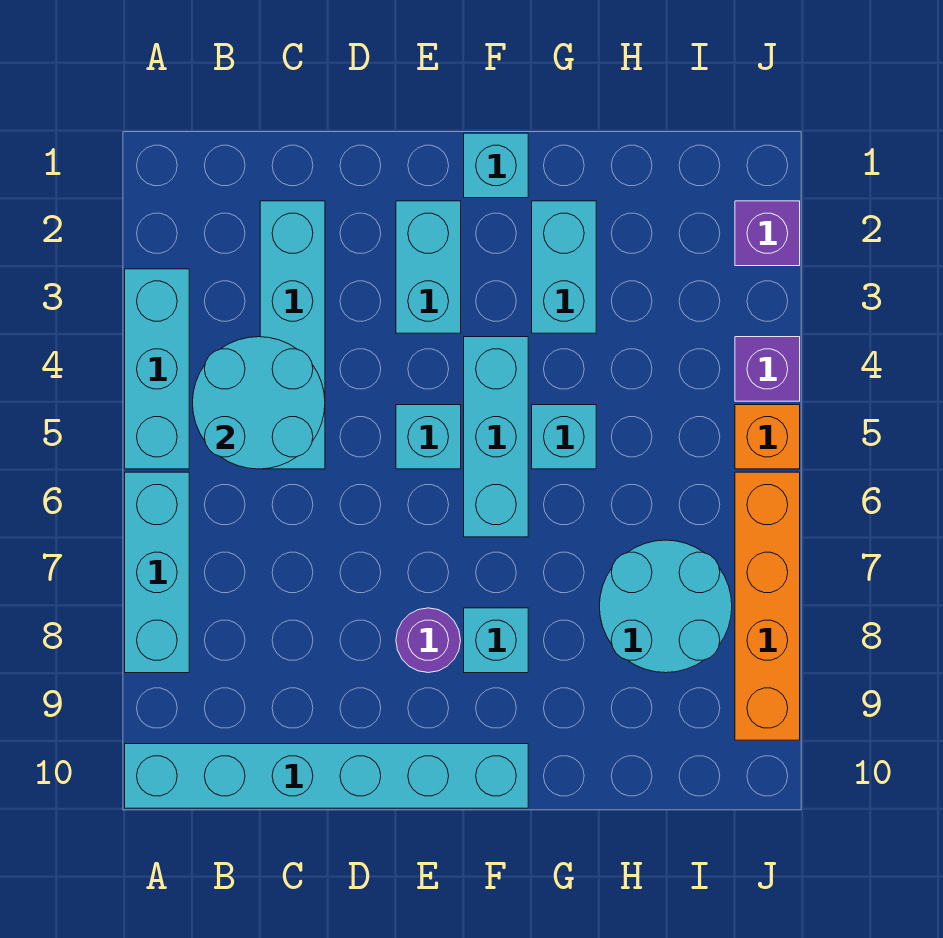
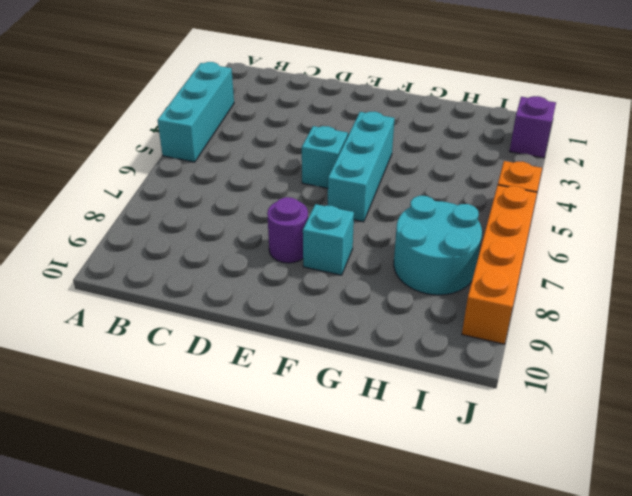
none -> cyan brick A6:A8 level 1
none -> cyan brick A10:F10 level 1
none -> cyan brick C2:C5 level 1

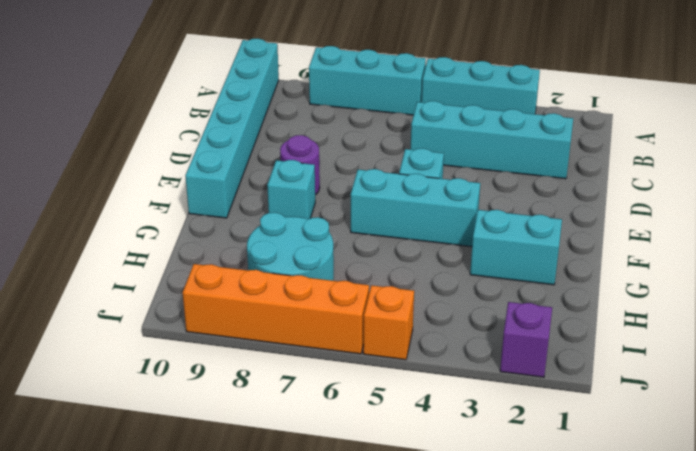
none -> cyan brick E2:E3 level 1
none -> cyan brick F1 level 1
none -> cyan brick G5 level 1

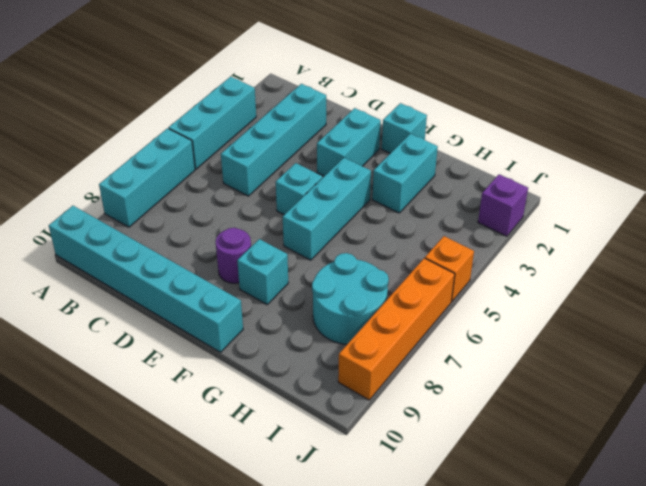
none -> cyan brick G5 level 1
none -> purple brick J4 level 1
none -> cyan round brick B4:C5 level 2

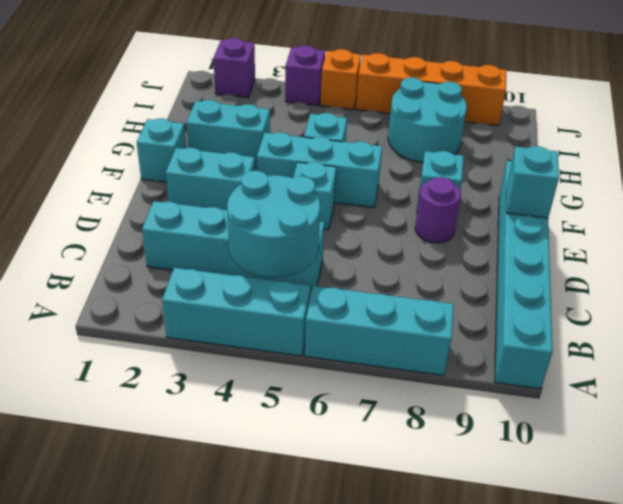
cyan brick E10 level 2 -> none

